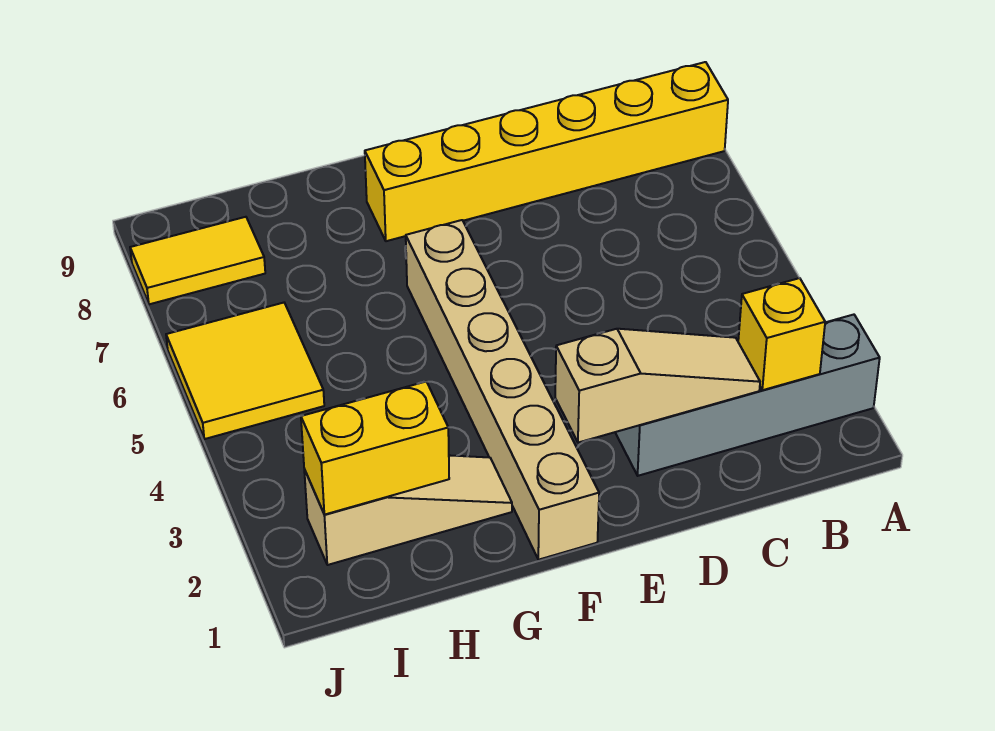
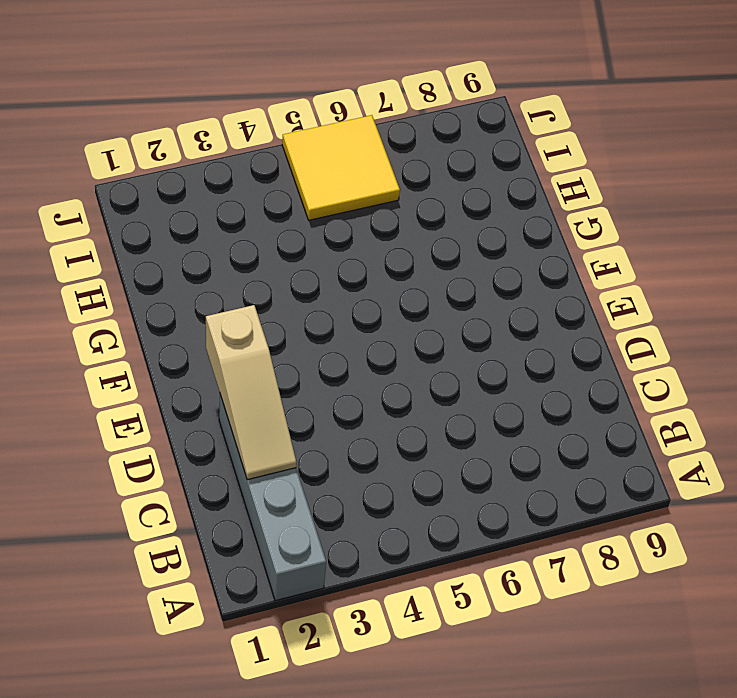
none -> yellow brick A8:F8 level 1
none -> tan brick F1:F6 level 1

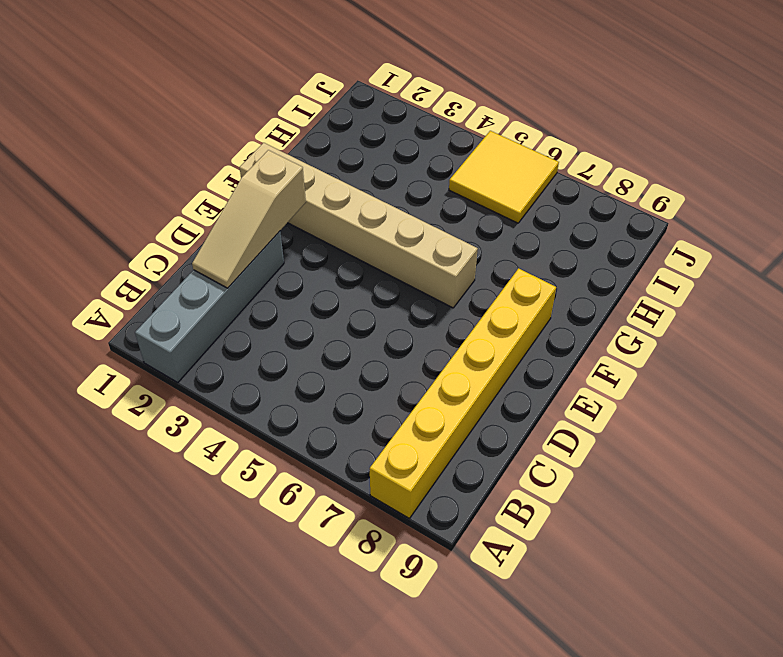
none -> tan slope G2:I2 level 1 top I
none -> yellow tile I8:J8 level 1

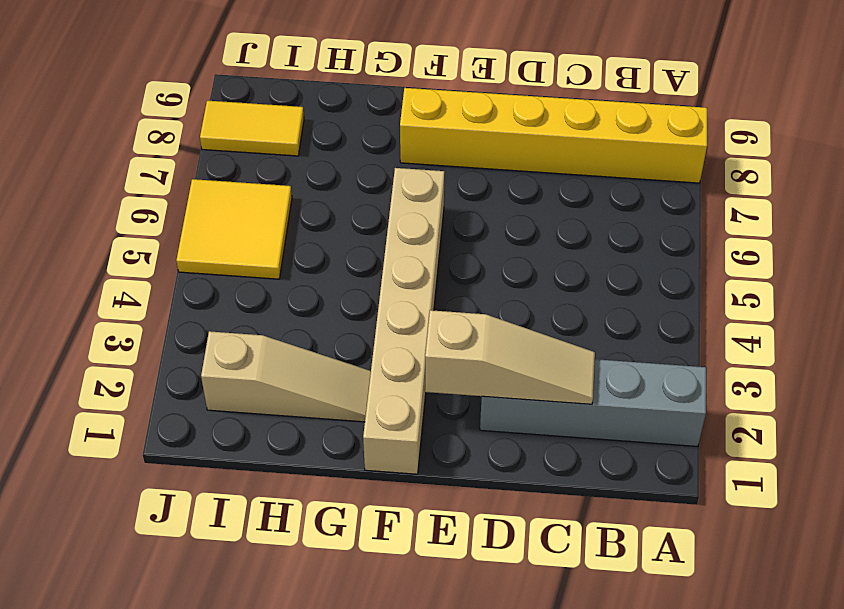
none -> yellow brick B2 level 2
none -> yellow brick H2:I2 level 2

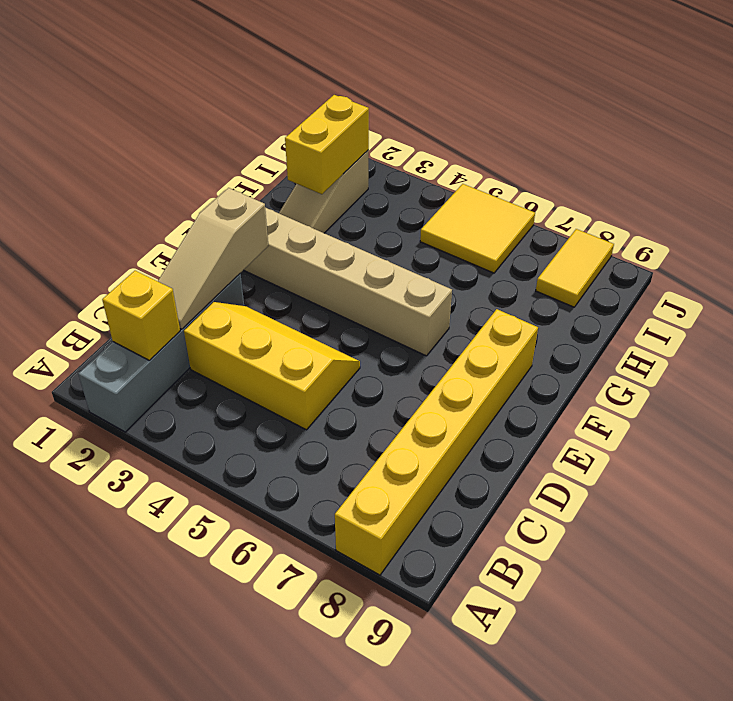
yellow slope C3:D5 level 1 top C -> none

